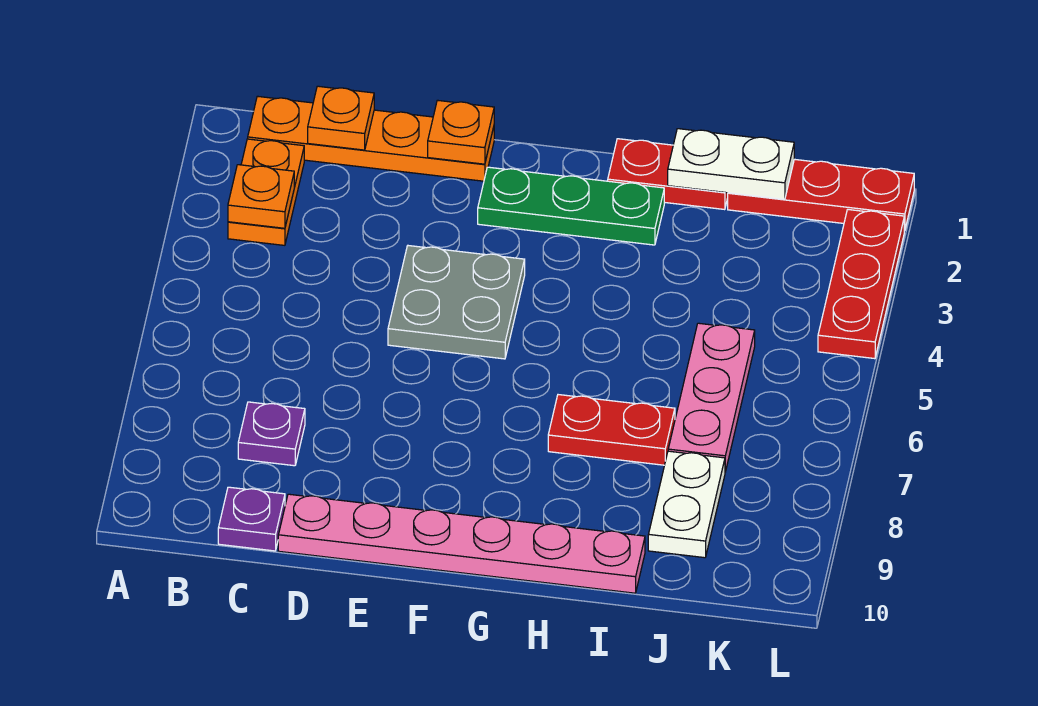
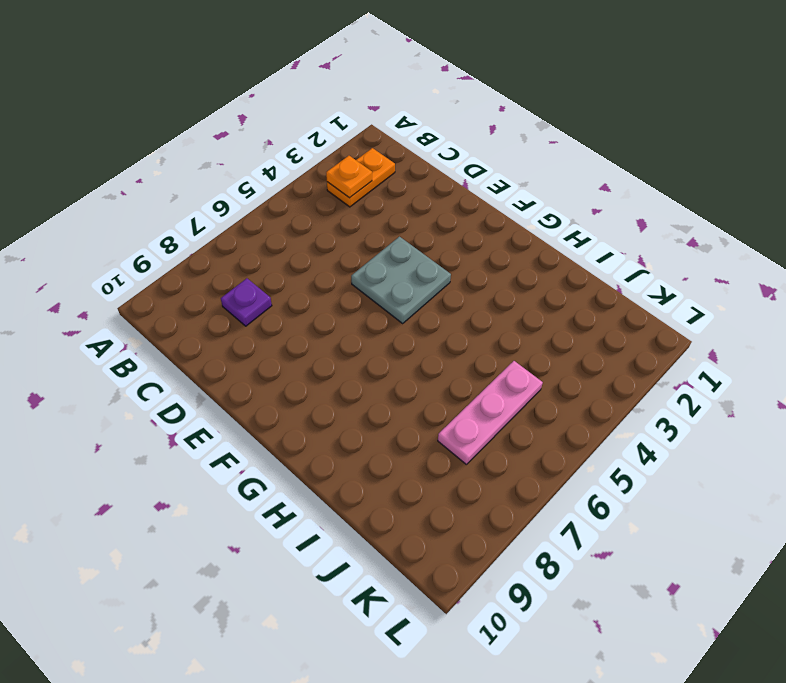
none -> orange plate B1:E1 level 1
none -> purple plate C10 level 1
none -> pink plate D10:I10 level 1

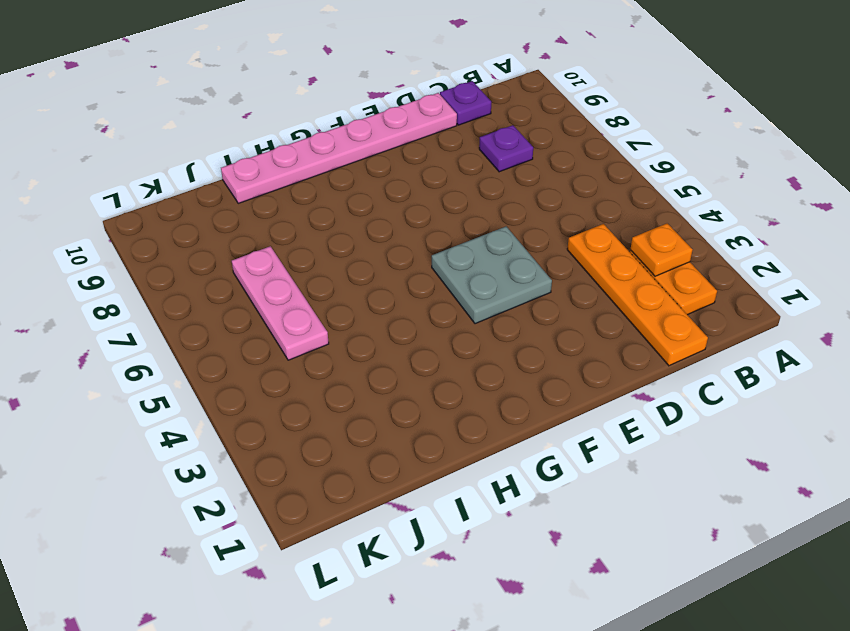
orange plate C1:C4 level 1 -> orange plate B1:E1 level 1
none -> green plate F2:H2 level 1
none -> red plate H1:I1 level 1
none -> red plate H7:I7 level 1

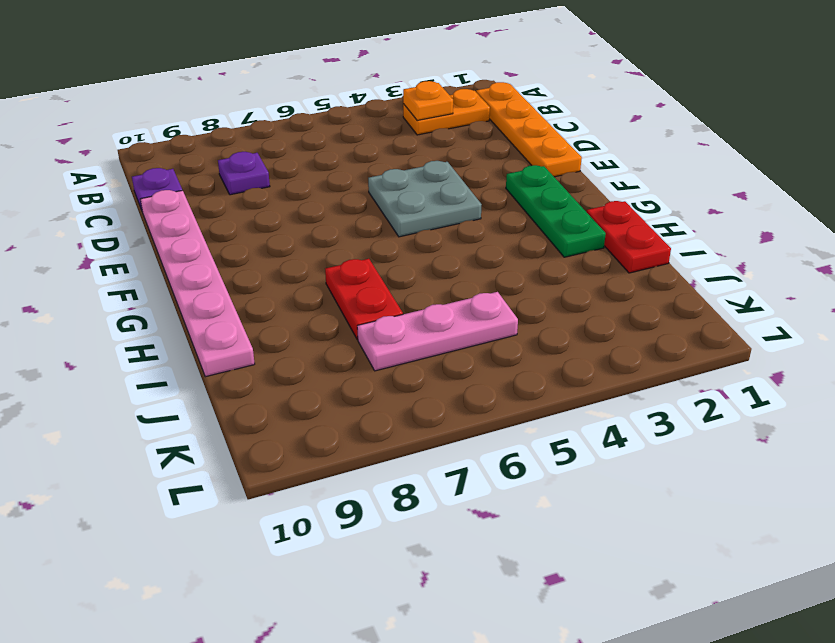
none -> red plate J1:L1 level 1
none -> white plate J8:J9 level 1
none -> red plate L2:L4 level 1

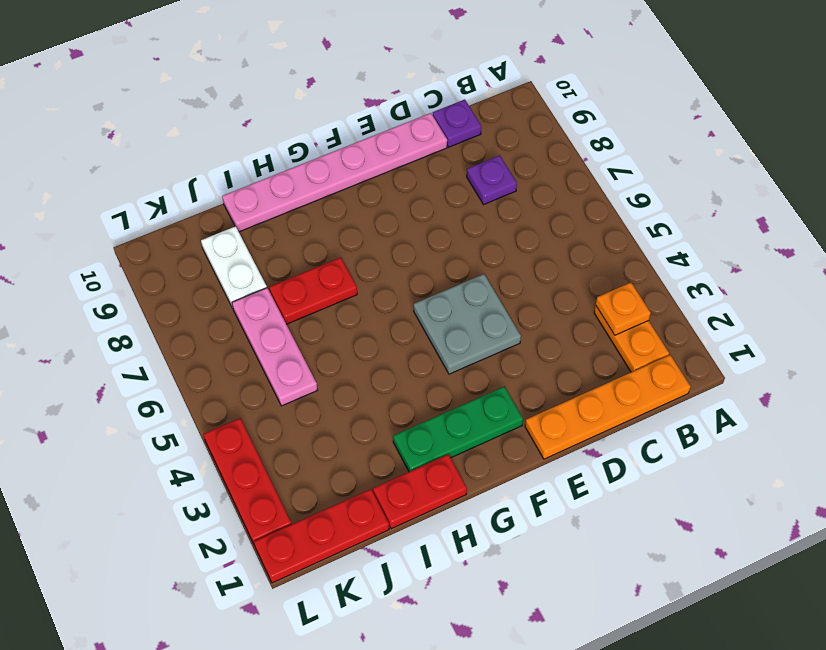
none -> orange plate C1 level 2
none -> orange plate E1 level 2
none -> white plate I1:J1 level 2

